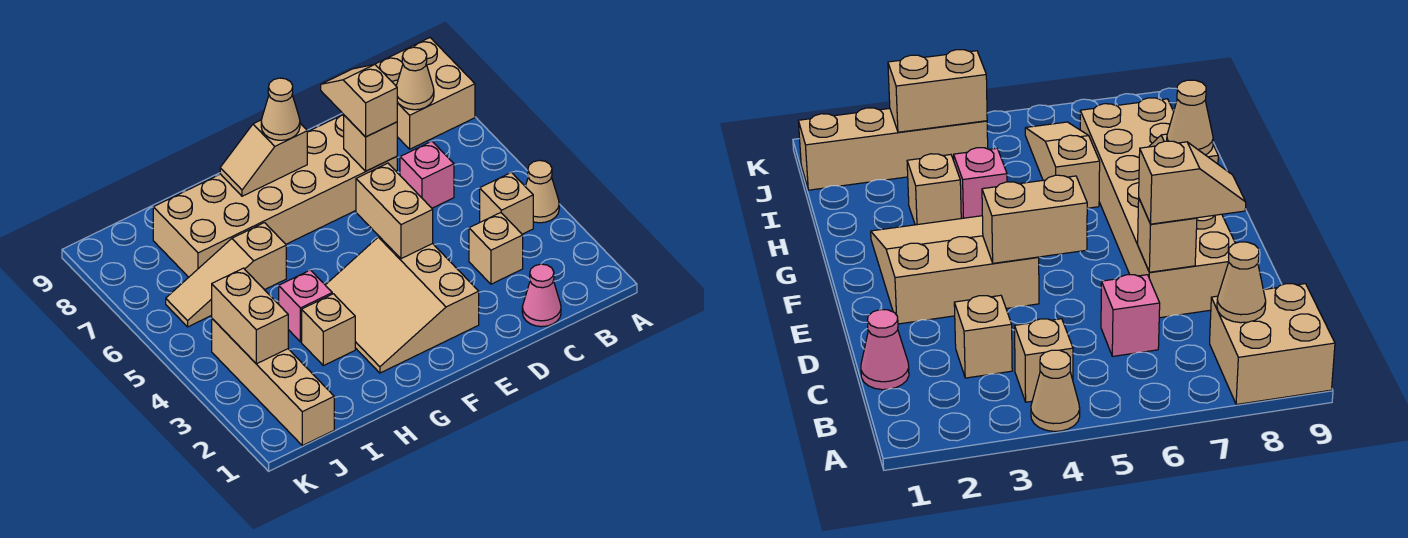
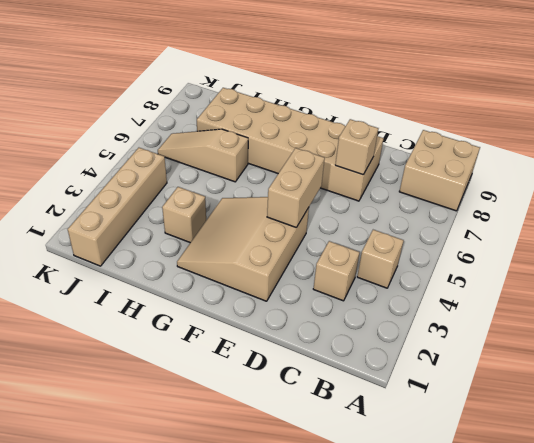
none -> tan cone A4 level 1
none -> pink cone C1 level 1
none -> pink brick C6 level 1

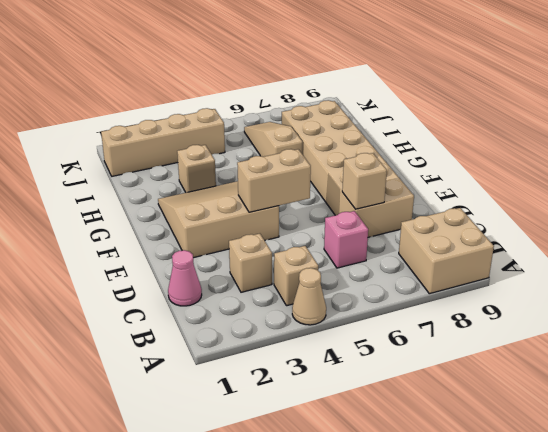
none -> pink brick H4 level 1
none -> tan cone B8 level 2
none -> tan slope F8:G8 level 2 top F

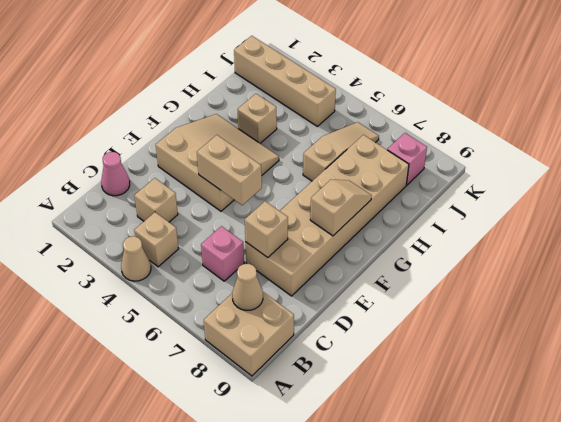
pink brick J8 level 1 -> pink brick H4 level 1
none -> tan brick J3:J4 level 2
none -> tan slope D7:D8 level 3 top 7
none -> tan cone F8 level 3

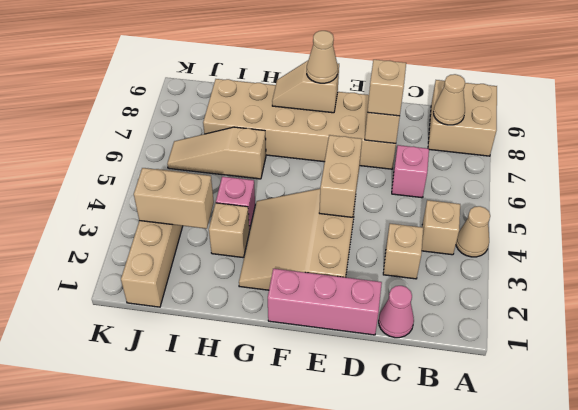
pink brick D1:F1 level 1 -> none
tan brick I3:J3 level 2 -> tan brick J3:J4 level 2

